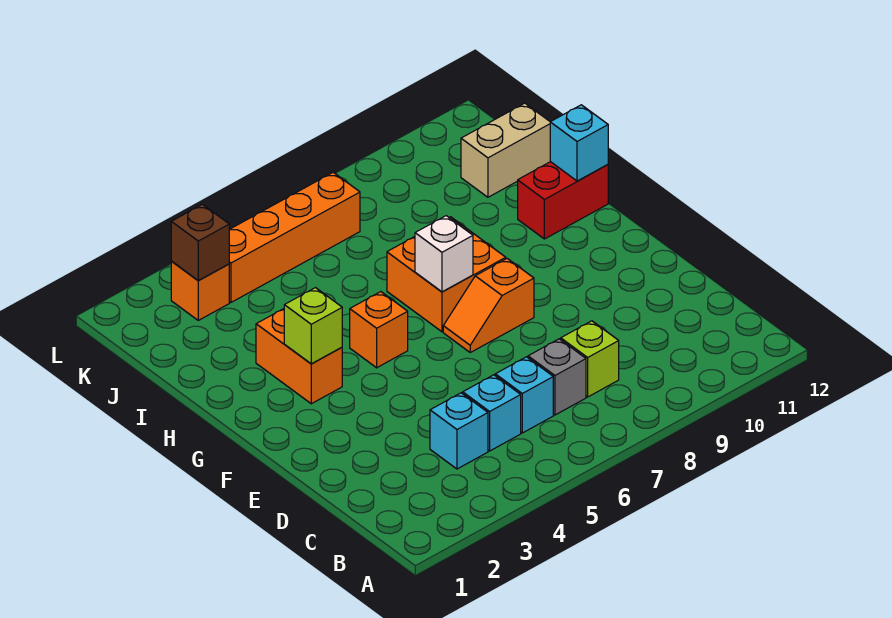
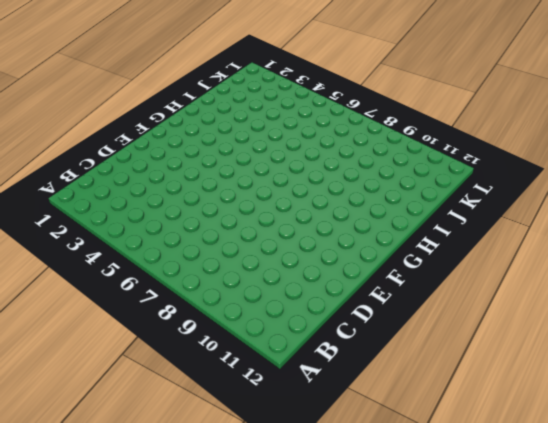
none -> cyan brick C4 level 1
none -> cyan brick C5 level 1
none -> cyan brick C6 level 1

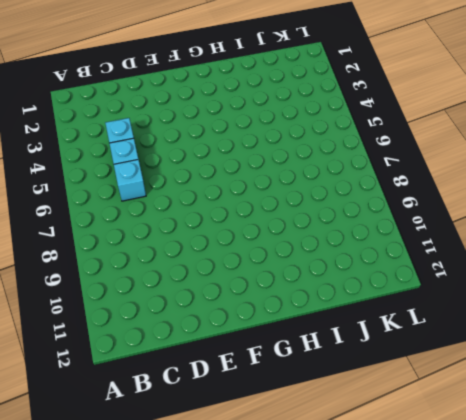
none -> grey brick C7 level 1
none -> lime brick C8 level 1
none -> orange slope F7:F8 level 1 top 8

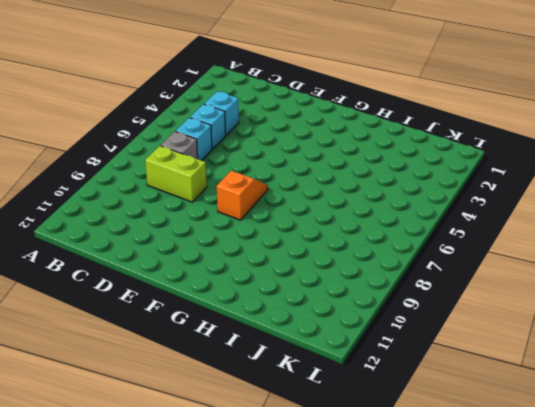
lime brick C8:D8 level 1 -> lime brick C8 level 1
none -> orange brick G3:H3 level 1
none -> orange brick G5 level 1
none -> orange brick G7:H8 level 1

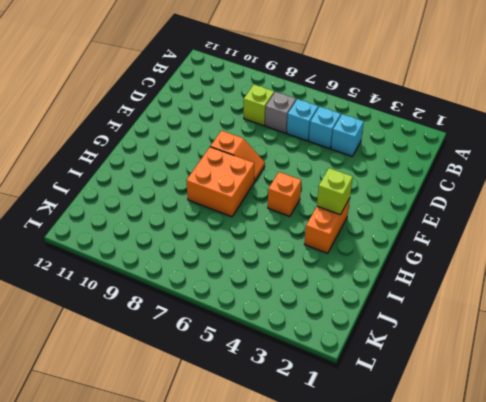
none -> red brick H11:H12 level 1
none -> tan brick J11:J12 level 1
none -> orange brick K3 level 1

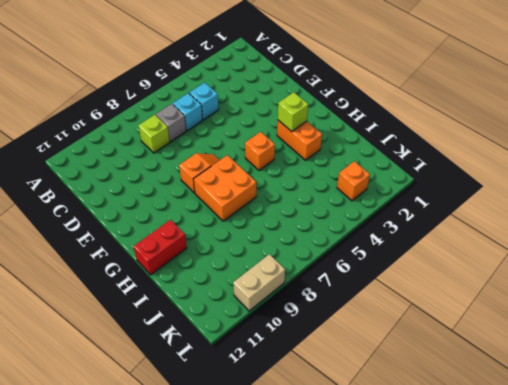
tan brick L9:L10 level 1 -> tan brick J11:J12 level 1
none -> cyan brick C4 level 1
none -> orange brick K4:K7 level 1
none -> white brick G7 level 2

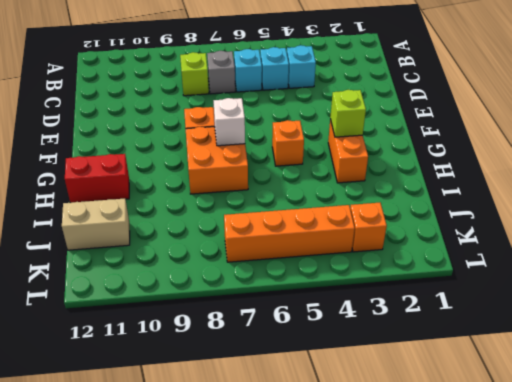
none -> cyan brick H12 level 2
none -> brown brick K3 level 2

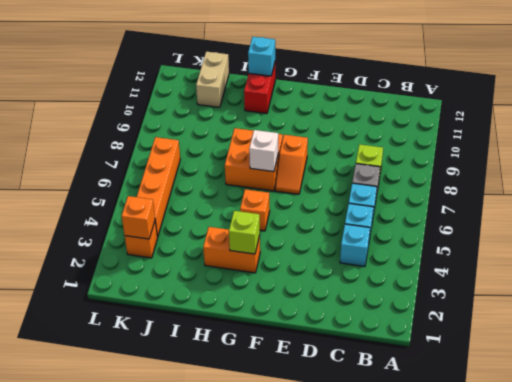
orange brick K3 level 2 -> brown brick K3 level 2

